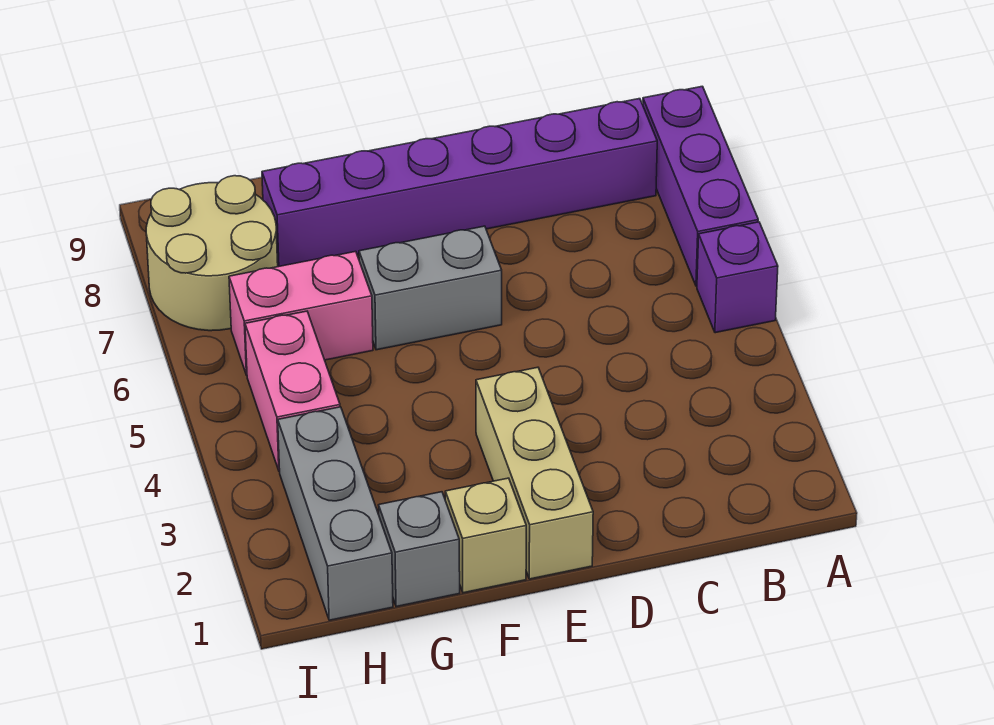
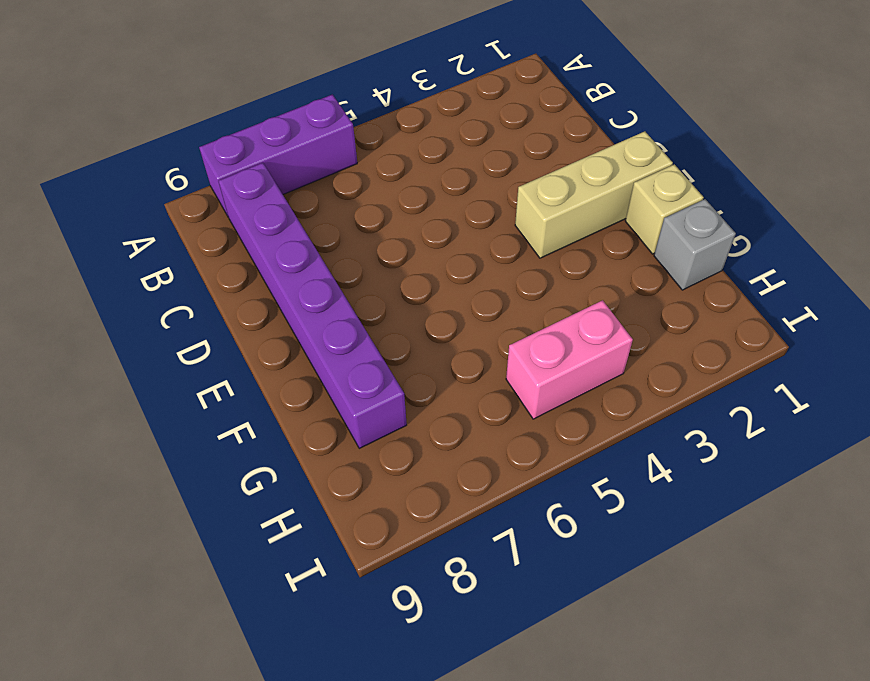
none -> purple brick A5 level 1
none -> grey brick E6:F6 level 1

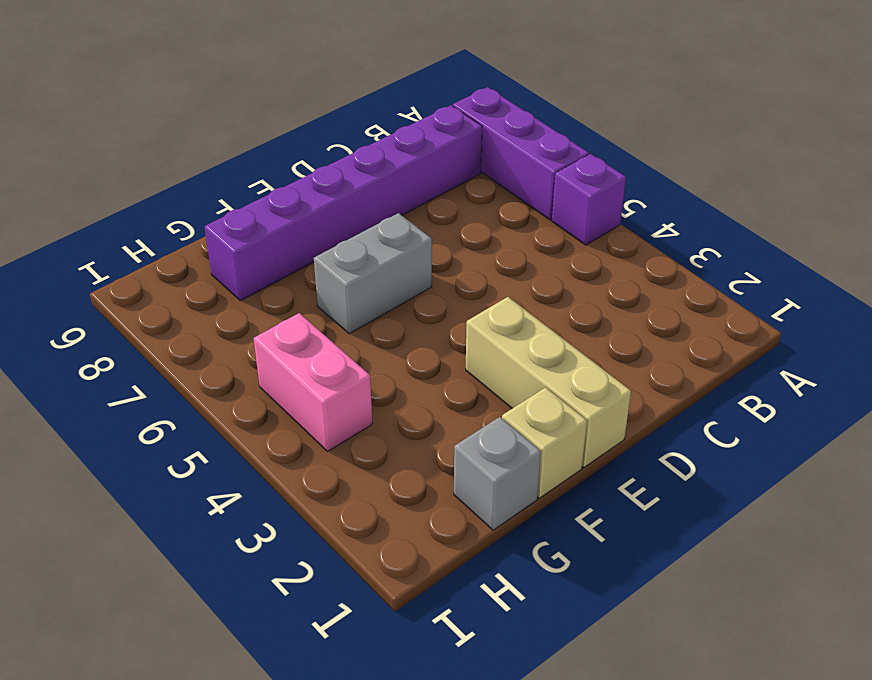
none -> pink brick G6:H6 level 1
none -> grey brick H1:H3 level 1

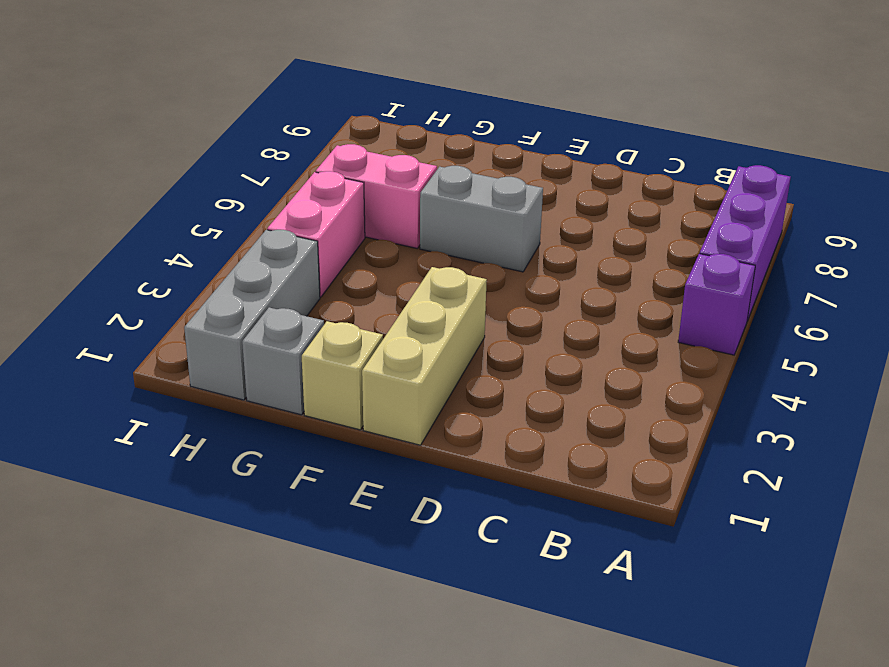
none -> purple brick B8:G8 level 1
none -> tan round brick H7:I8 level 1

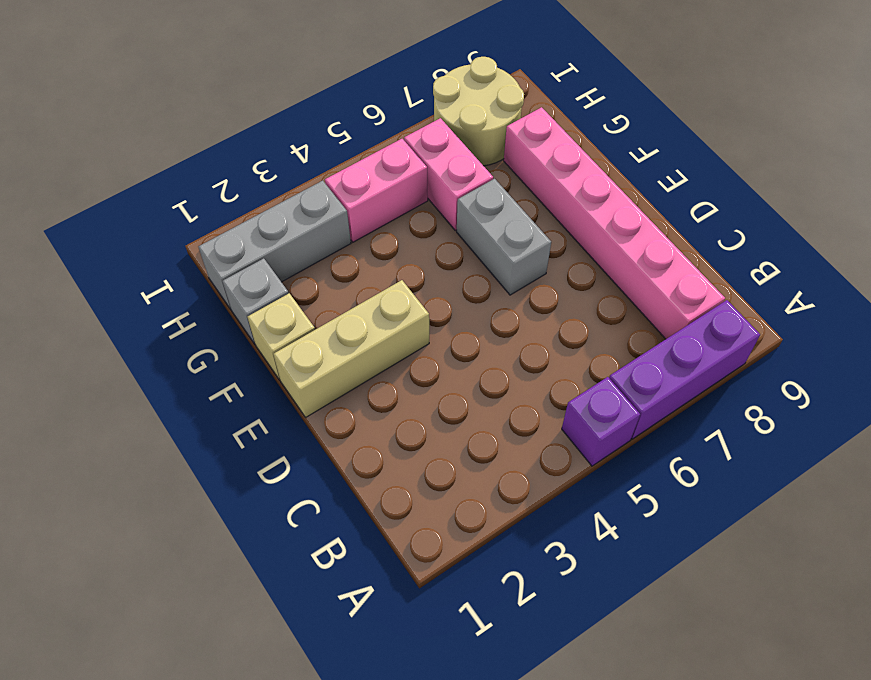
pink brick B8:G8 level 1 -> purple brick B8:G8 level 1

